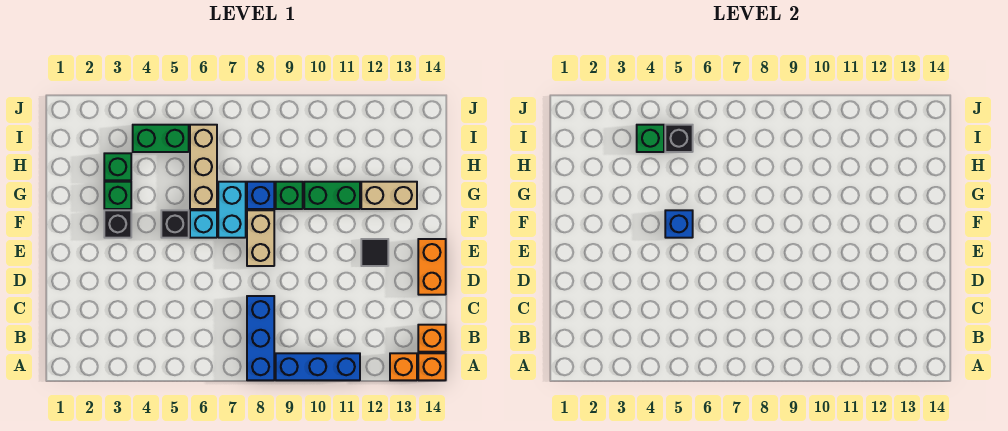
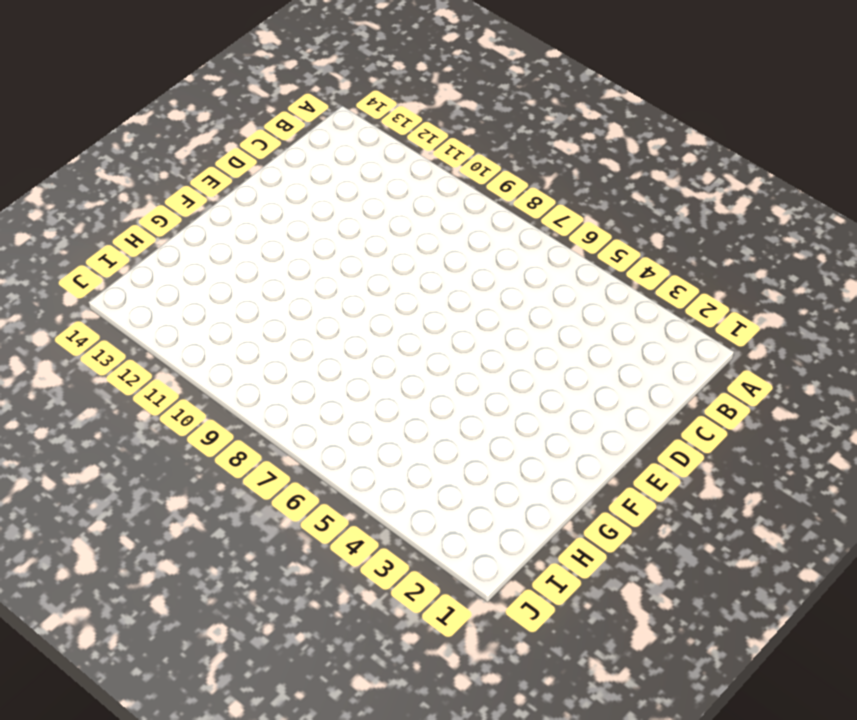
none -> blue brick A8:C8 level 1
none -> blue brick A9:A11 level 1
none -> orange brick A13 level 1

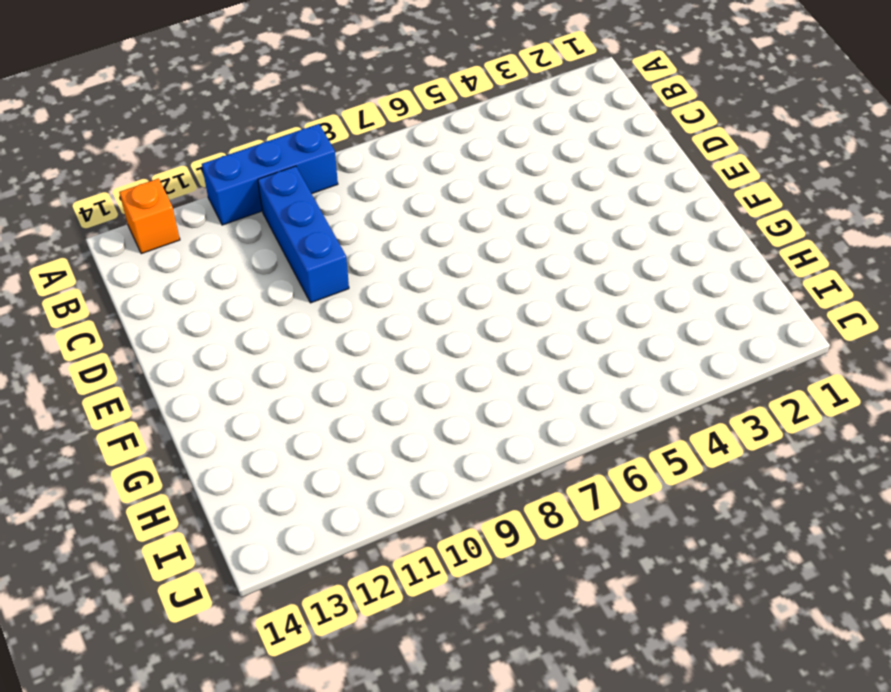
blue brick B10:D10 level 1 -> blue brick A8:C8 level 1
none -> orange brick A14 level 1
none -> orange brick B14 level 1
none -> orange brick D14:E14 level 1

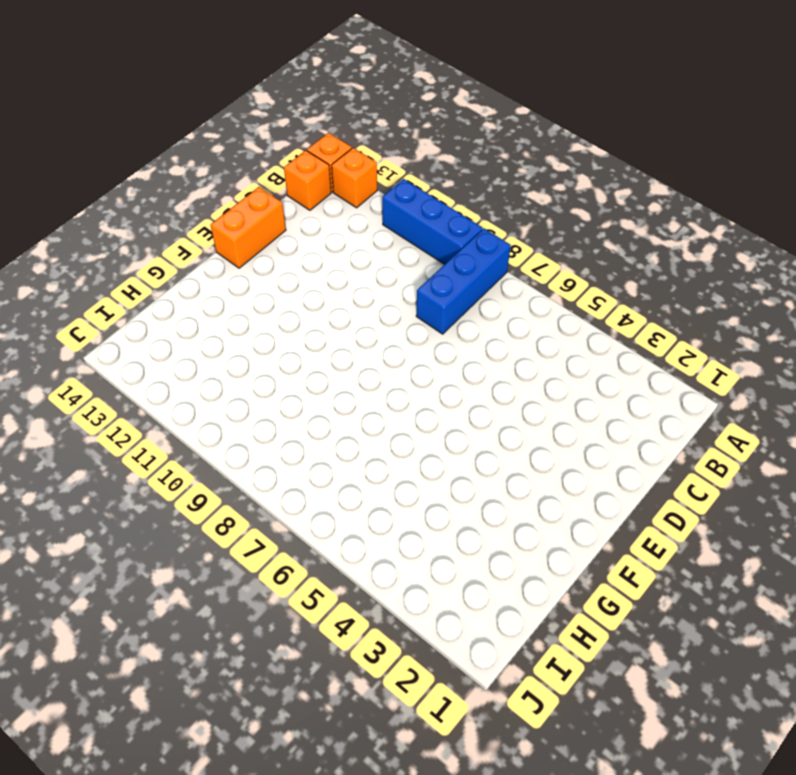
none -> tan brick E8:F8 level 1
none -> black tile E12 level 1
none -> black brick F3 level 1

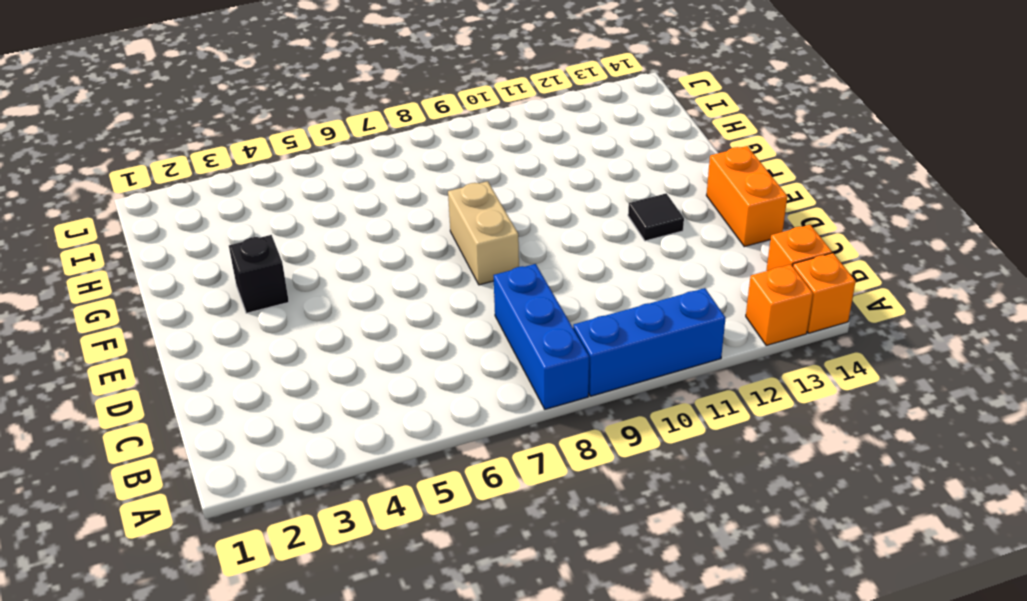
none -> black brick F5 level 1
none -> cyan brick F6 level 1
none -> cyan brick F7:G7 level 1

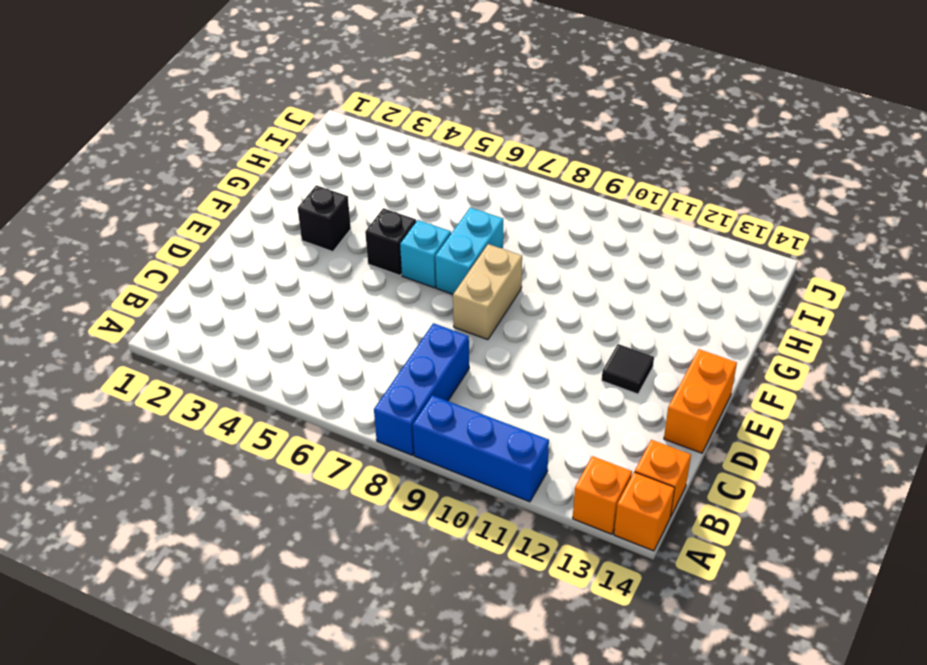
none -> green brick G3 level 1
none -> tan brick G6:I6 level 1
none -> blue brick G8 level 1

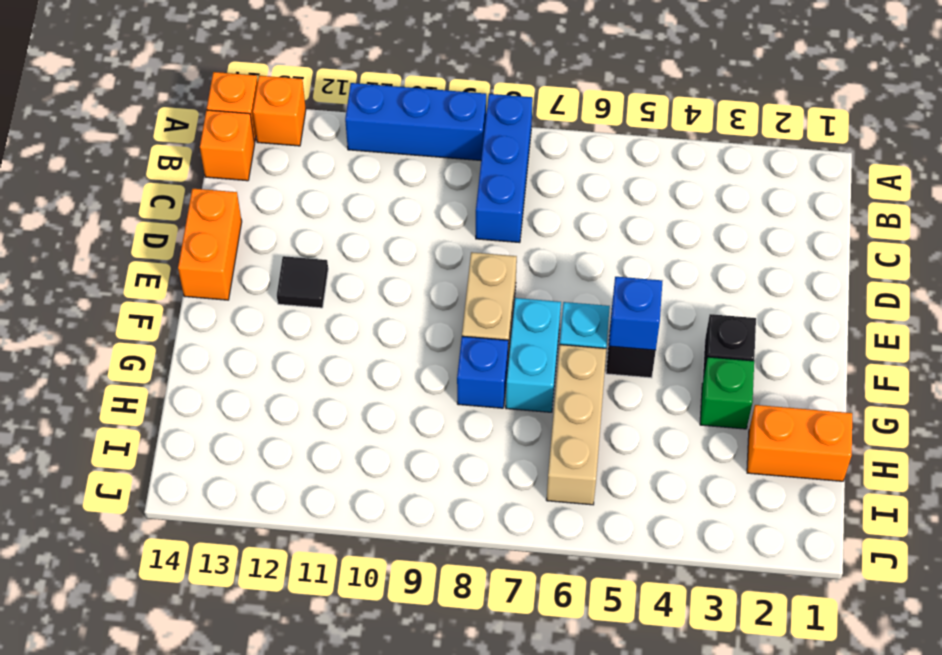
orange brick H1:H2 level 1 -> none
none -> green brick G9 level 1
none -> green brick G10:G11 level 1
none -> tan brick G12:G13 level 1

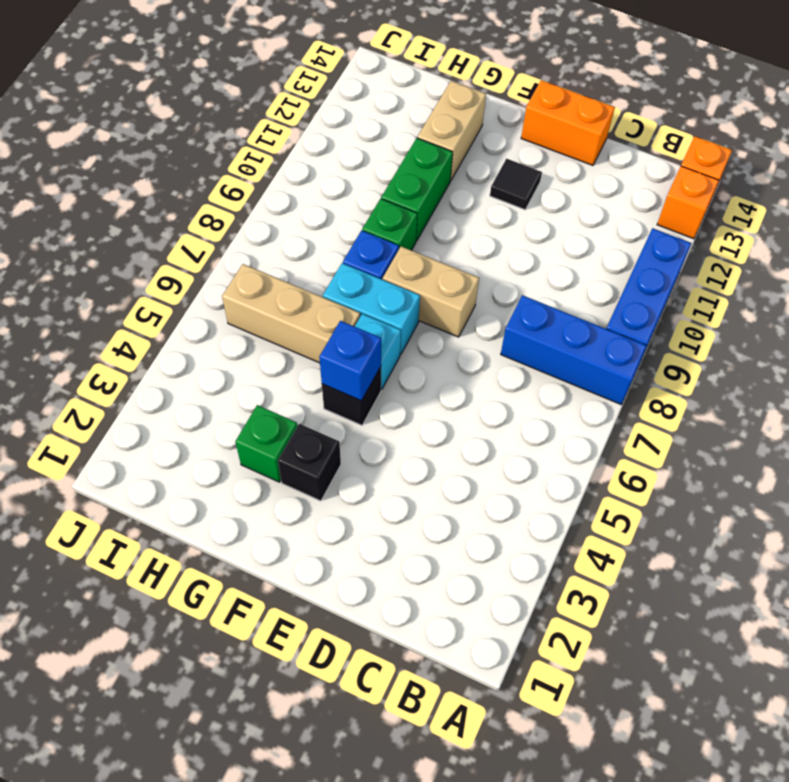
none -> orange brick B14 level 1
none -> green brick H3 level 1
none -> green brick I4:I5 level 1

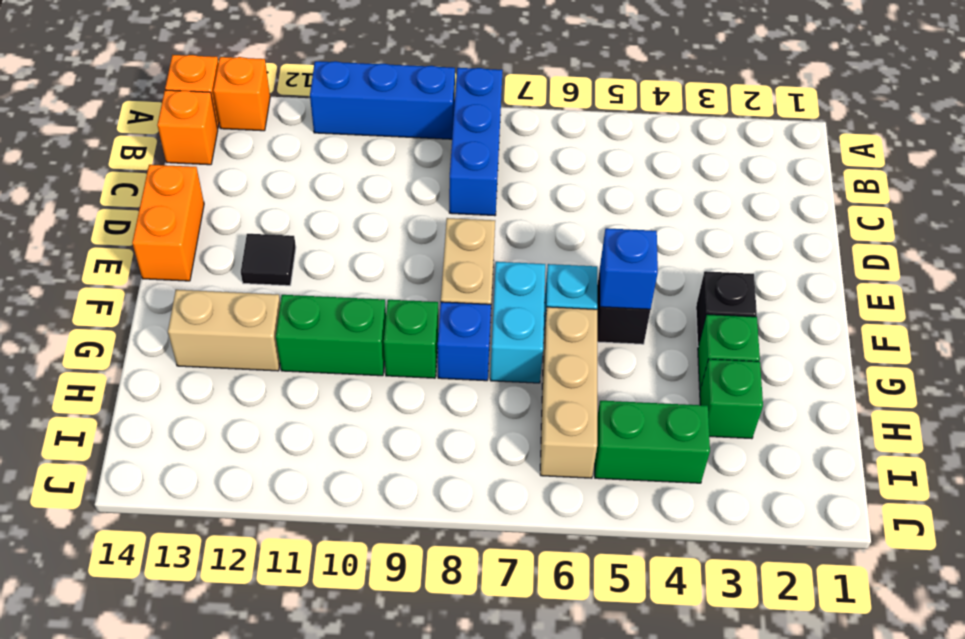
none -> green brick I4 level 2
none -> black brick I5 level 2

